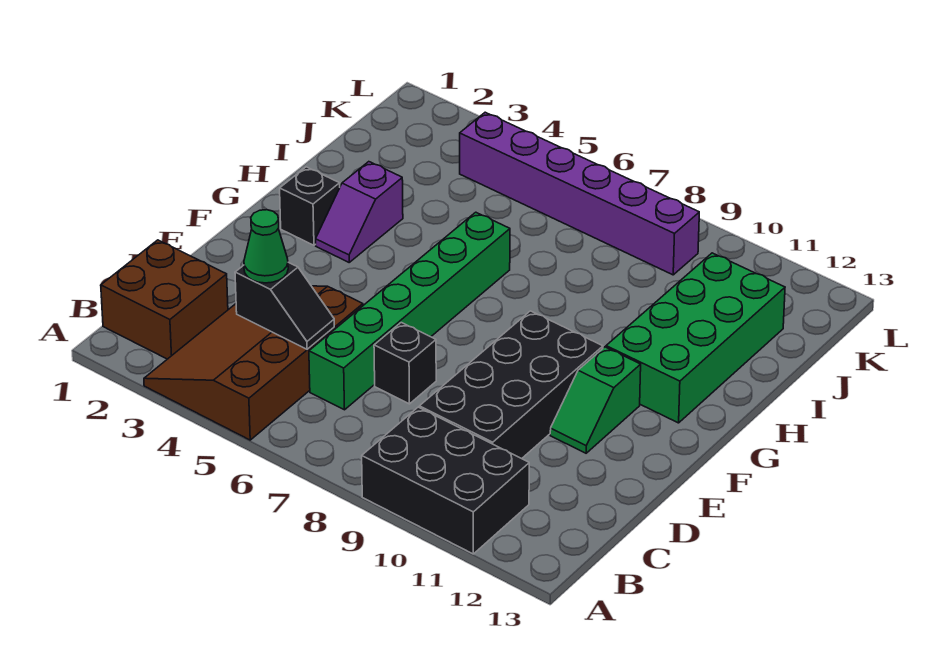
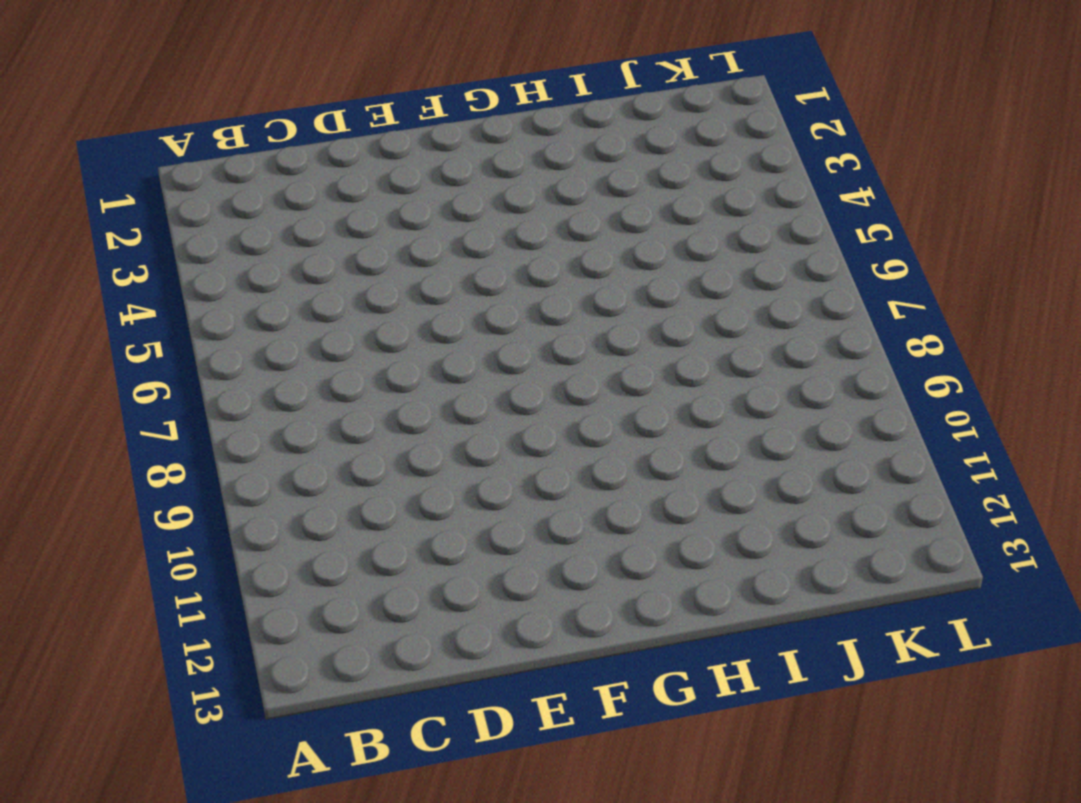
none -> brown slope A3:D5 level 1 top 5
none -> black brick A9:B11 level 1
none -> brown brick B1:C2 level 1

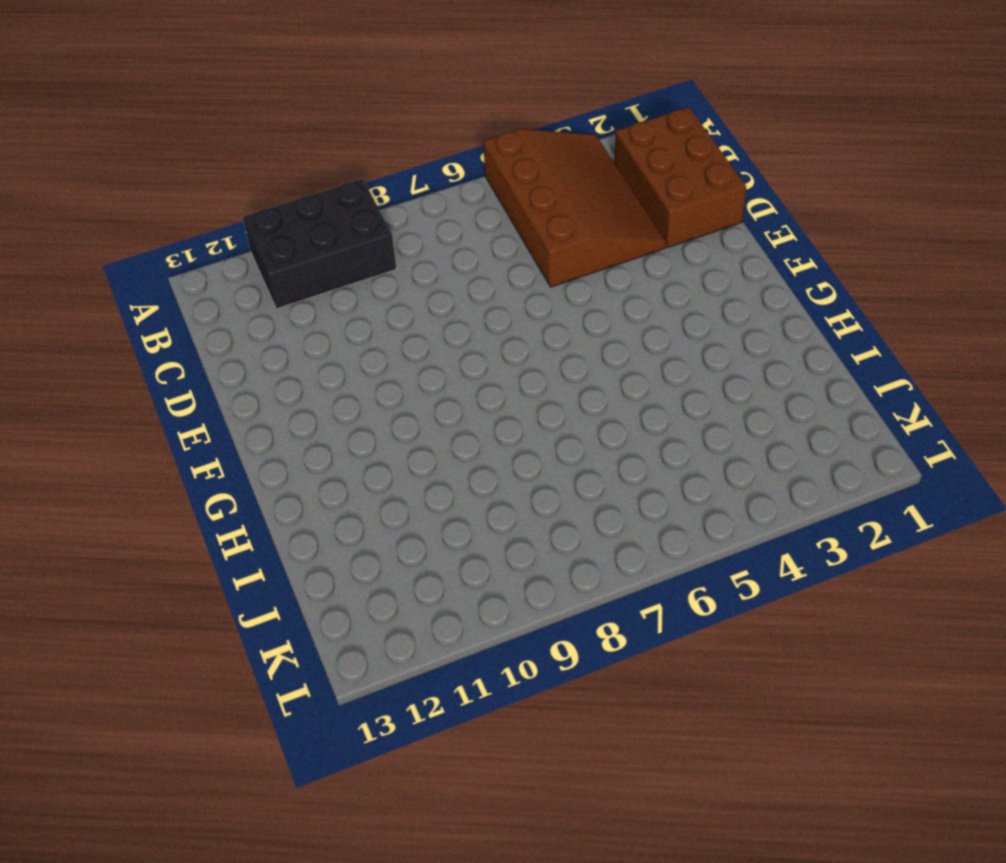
brown brick B1:D2 level 1 -> brown brick B1:C2 level 1
none -> green brick C6:H6 level 1
none -> black brick C9:F10 level 1
none -> black brick D7 level 1

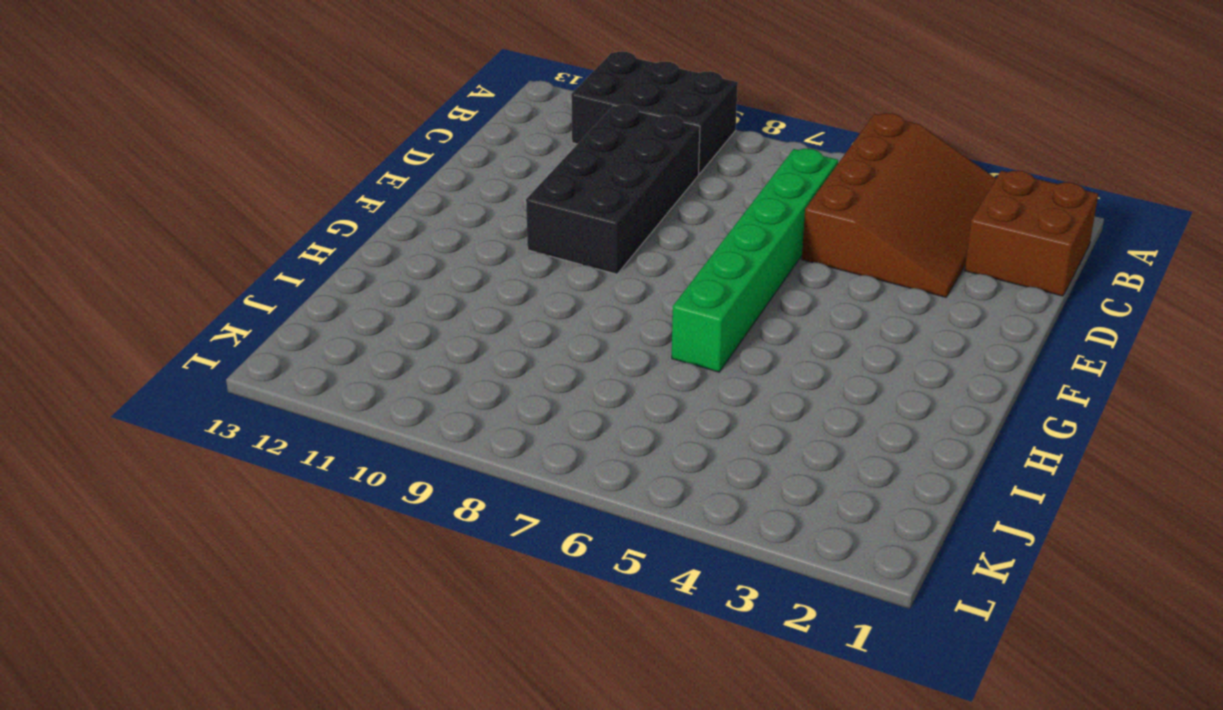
none -> black brick D7 level 1
none -> green slope E11:F11 level 1 top F
none -> black brick G2 level 1

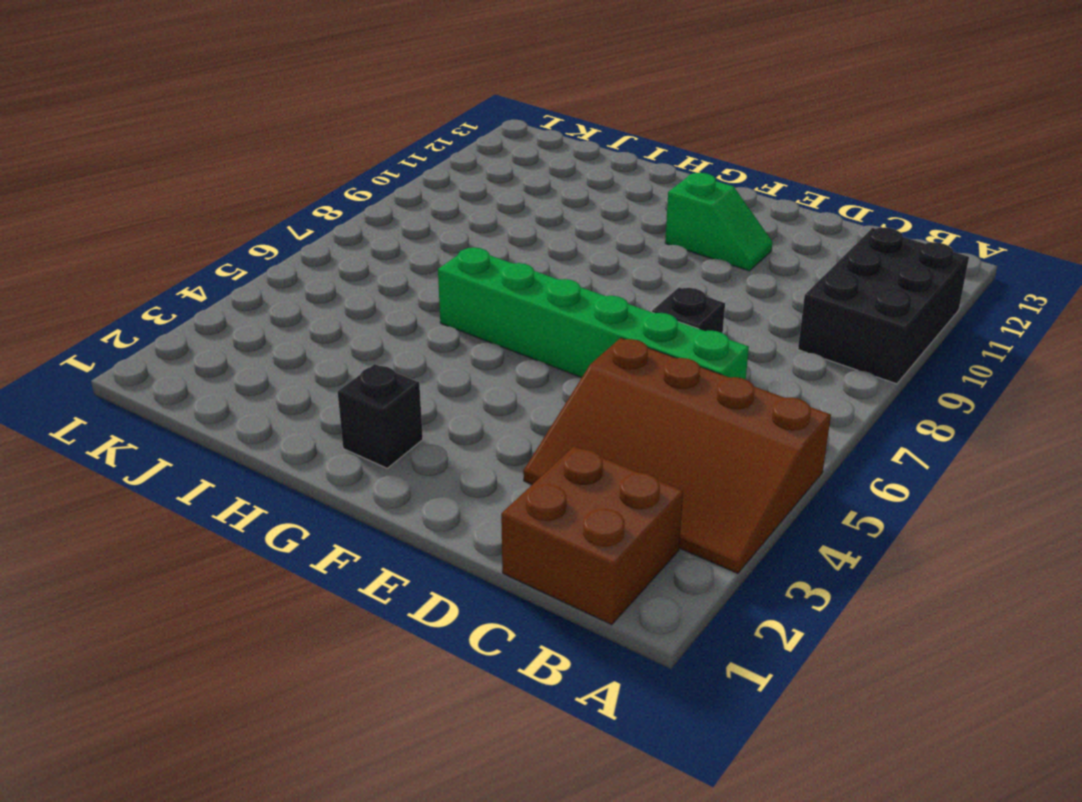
none -> black brick C9:F10 level 1
none -> purple slope G3:H3 level 1 top H
none -> green brick G11:J12 level 1

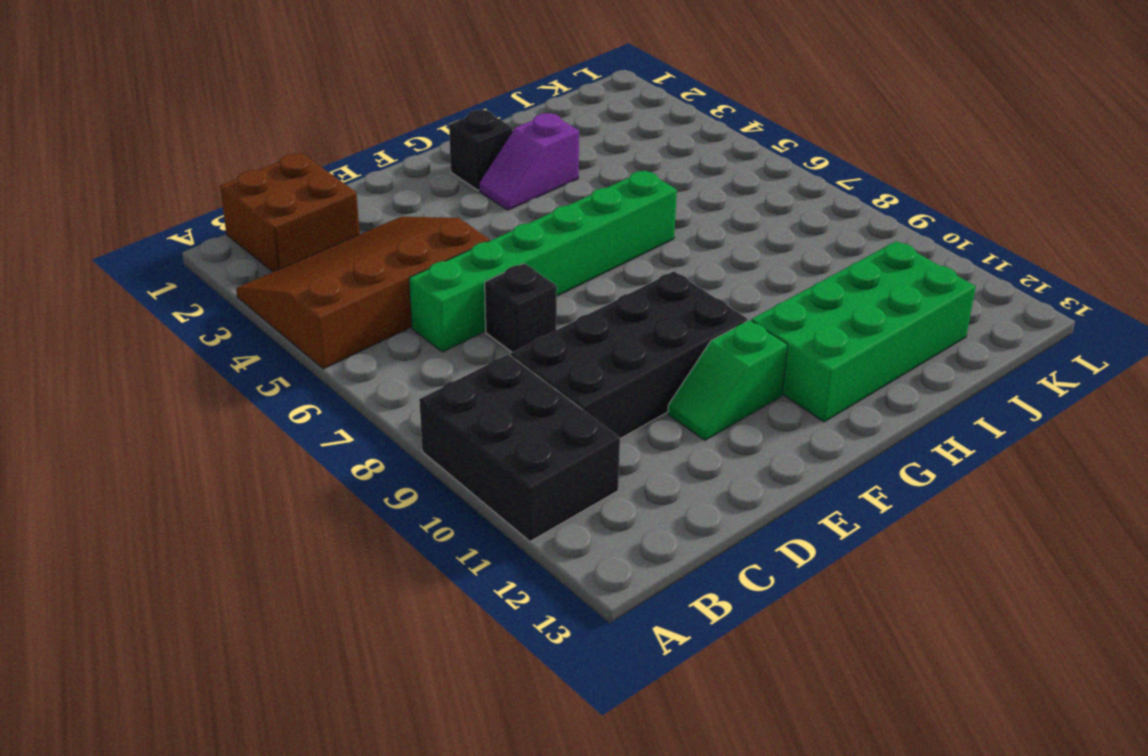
none -> purple brick K4:K9 level 1
none -> black slope C4:C5 level 2 top 4
none -> green cone C4 level 3

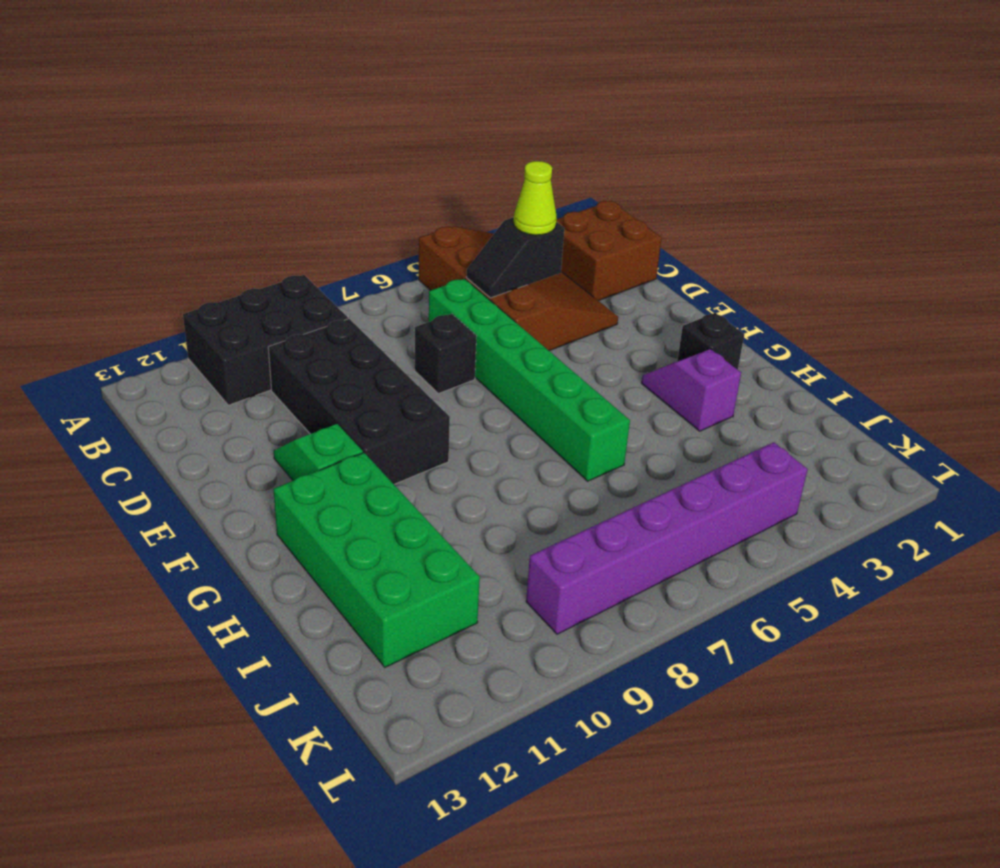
lime cone C4 level 3 -> green cone C4 level 3

